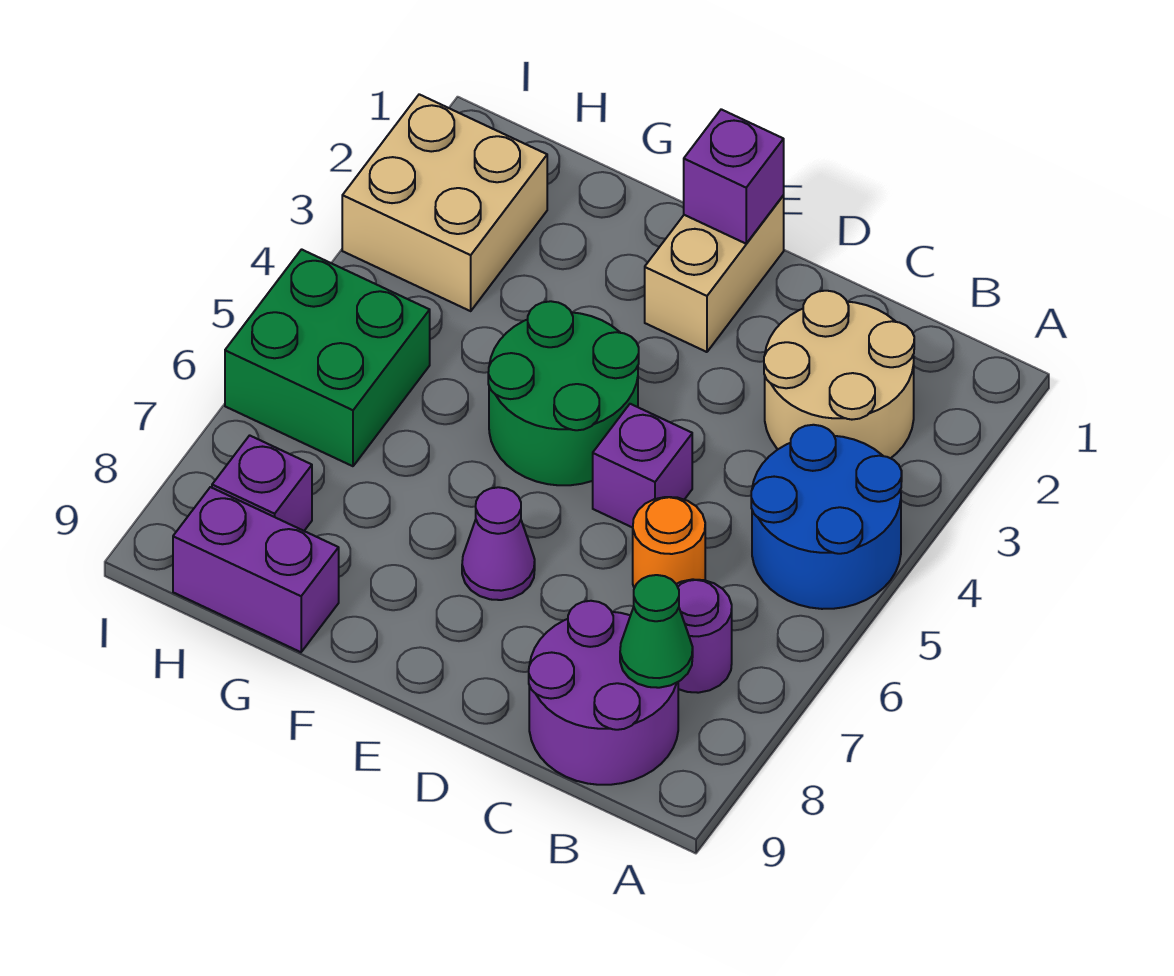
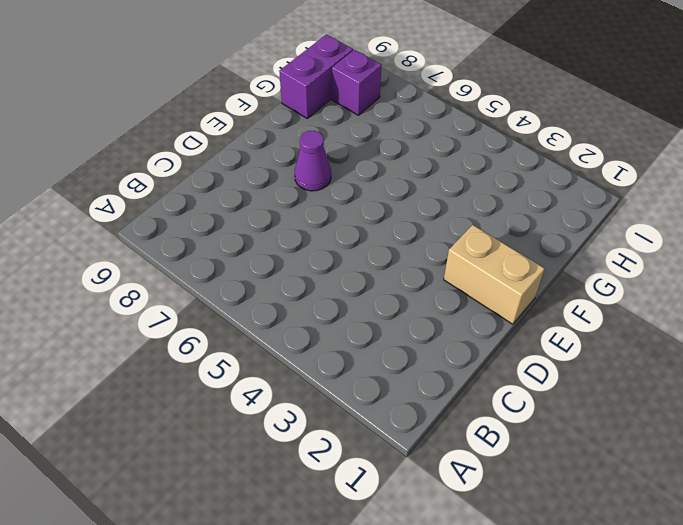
none -> blue round brick A4:B5 level 1
none -> tan round brick B2:C3 level 1
none -> purple round brick B7 level 1

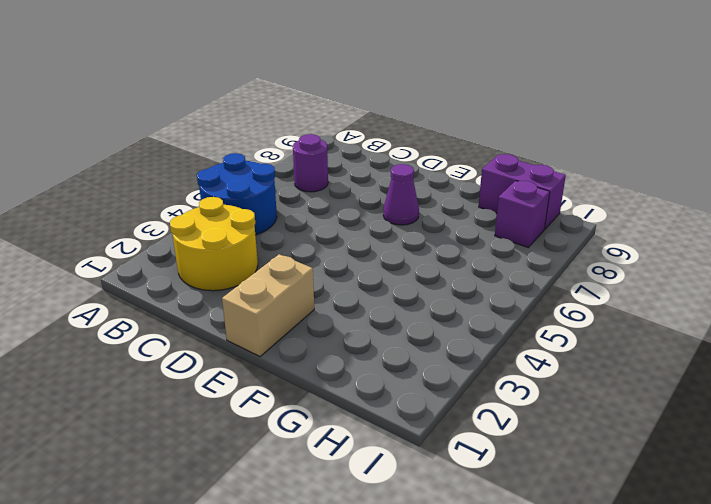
yellow round brick B2:C3 level 1 -> tan round brick B2:C3 level 1
none -> purple round brick B8:C9 level 1
none -> orange round brick C6 level 1
none -> purple brick D5 level 1

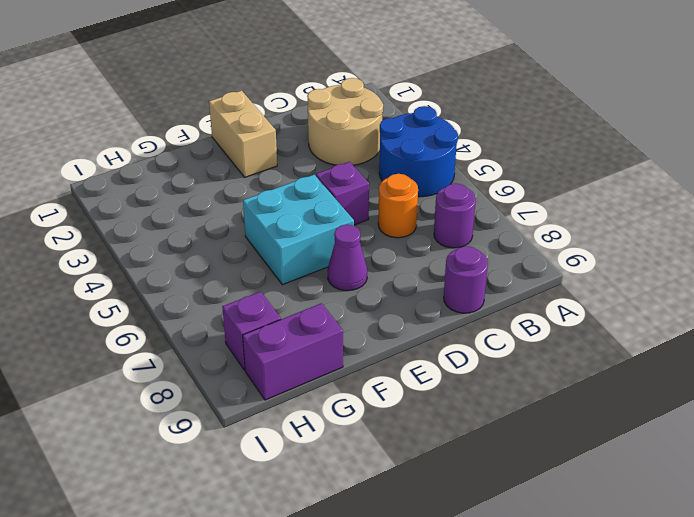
purple round brick C9 level 1 -> purple round brick B8:C9 level 1
cyan brick E5:F6 level 1 -> green round brick E4:F5 level 1
none -> tan brick H2:I3 level 1
none -> green brick H5:I6 level 1
none -> green cone B8 level 2

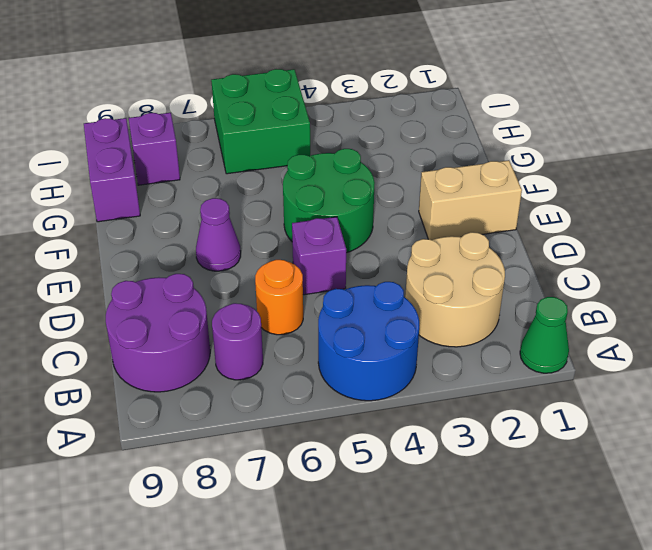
green cone A1 level 1 -> green cone B8 level 2
none -> tan brick H2:I3 level 1
none -> purple brick E1 level 2

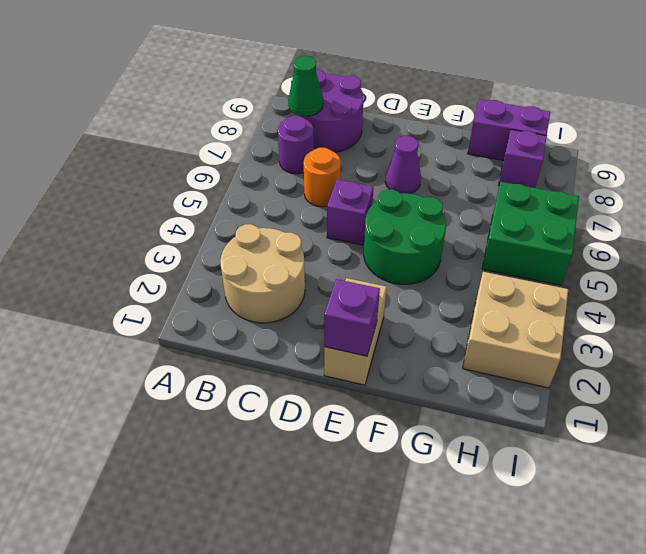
none -> blue round brick A4:B5 level 1

